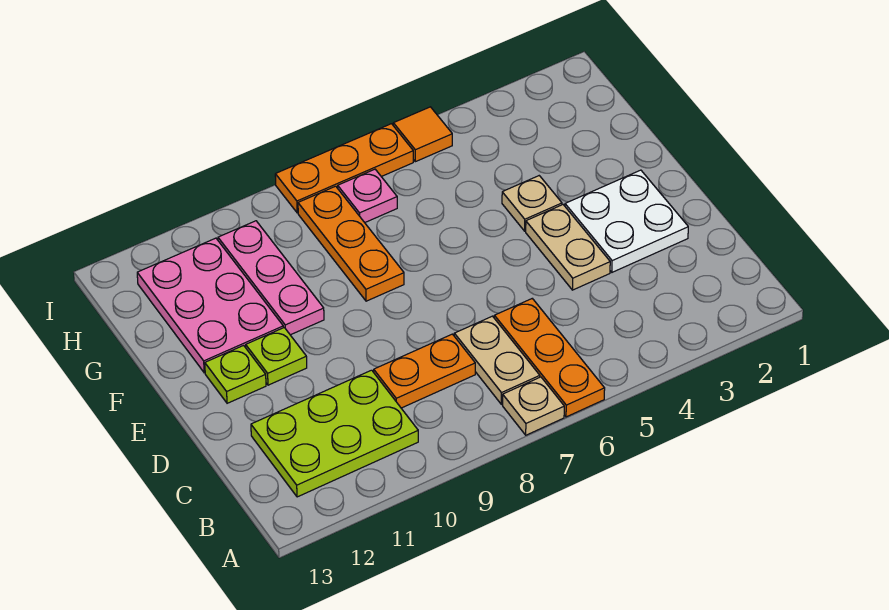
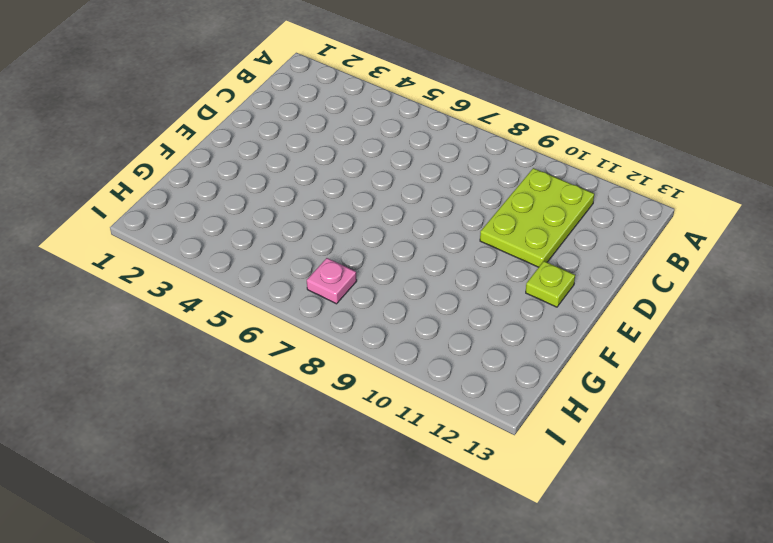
lime plate B10:D11 level 1 -> lime plate B10:C12 level 1
none -> orange plate A6:C6 level 1
none -> tan plate A7 level 1
none -> tan plate B7:C7 level 1

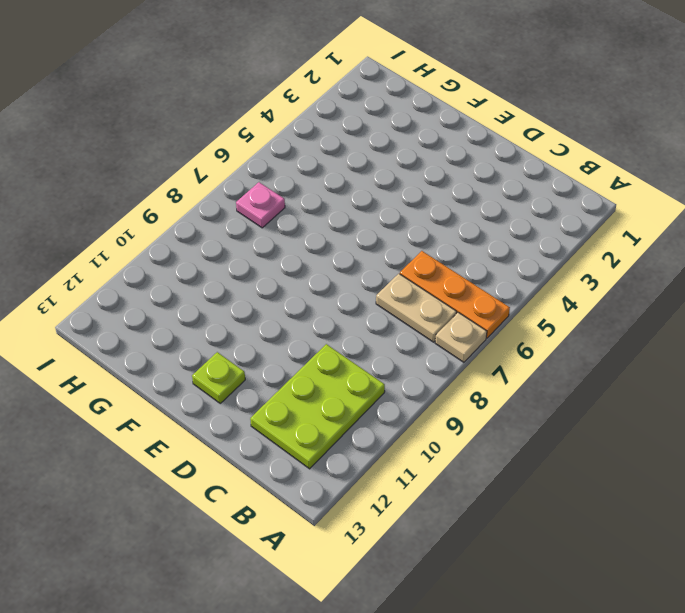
none -> orange plate C8:C9 level 1
none -> white plate D2:E3 level 1
none -> tan plate D4:E4 level 1

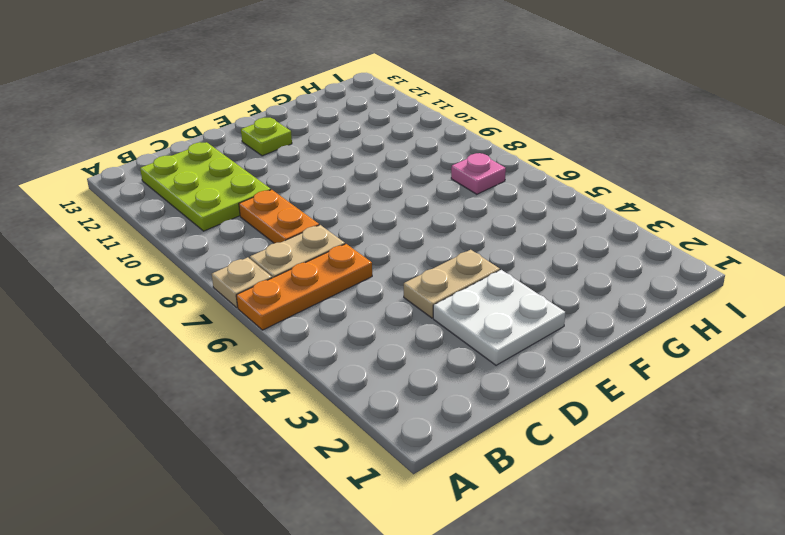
none -> lime plate E11 level 1
none -> tan plate F4 level 1
none -> orange plate F8:H8 level 1

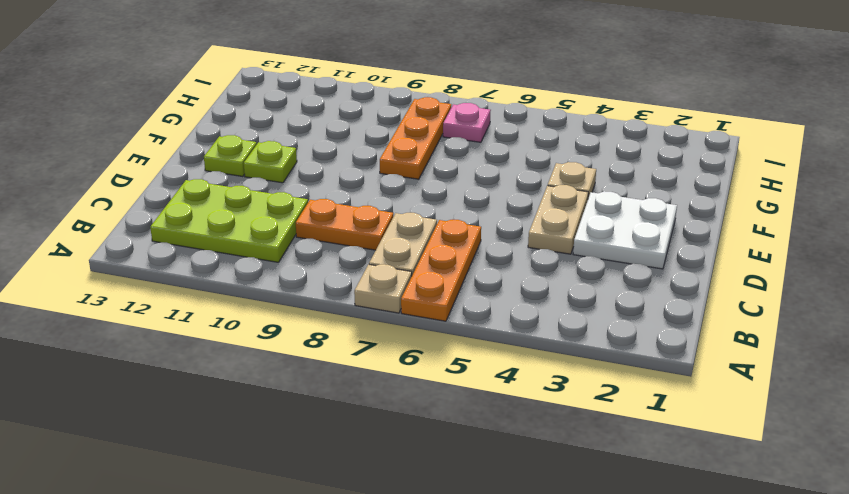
none -> pink plate F10:H10 level 1
none -> pink plate F11:H12 level 1
none -> orange tile I5 level 1

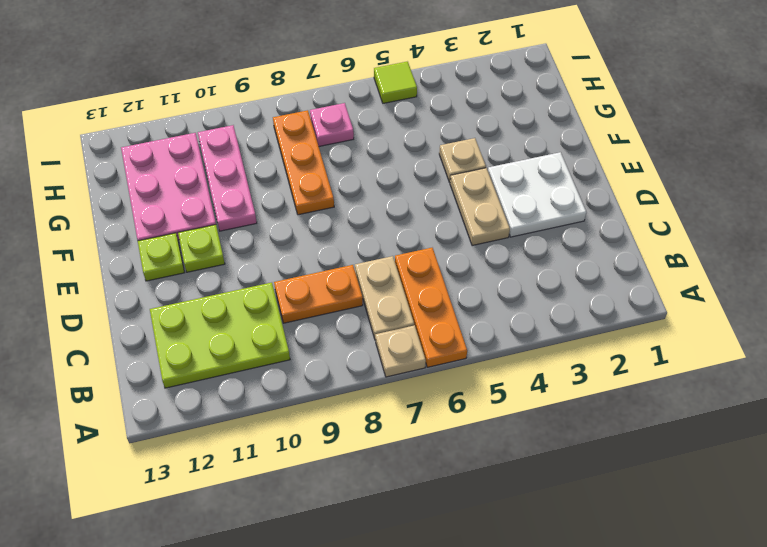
lime tile I5 level 1 -> orange tile I5 level 1
none -> orange plate I6:I8 level 1

